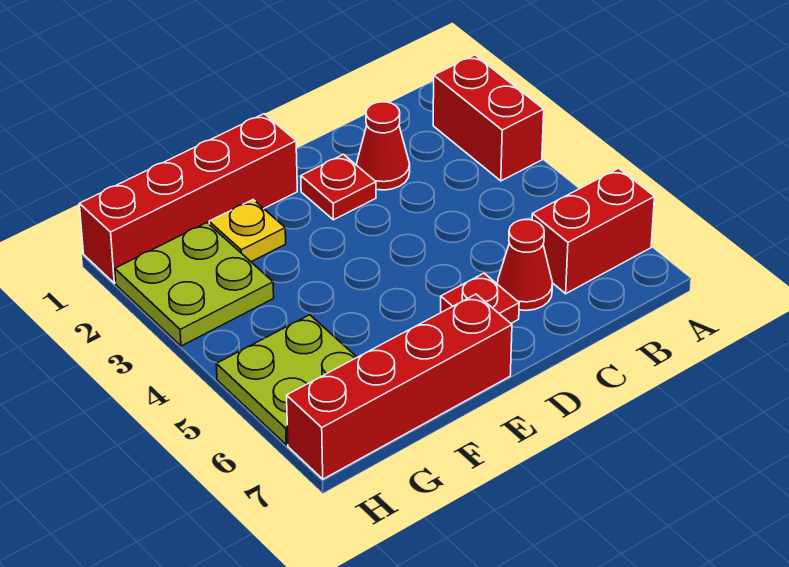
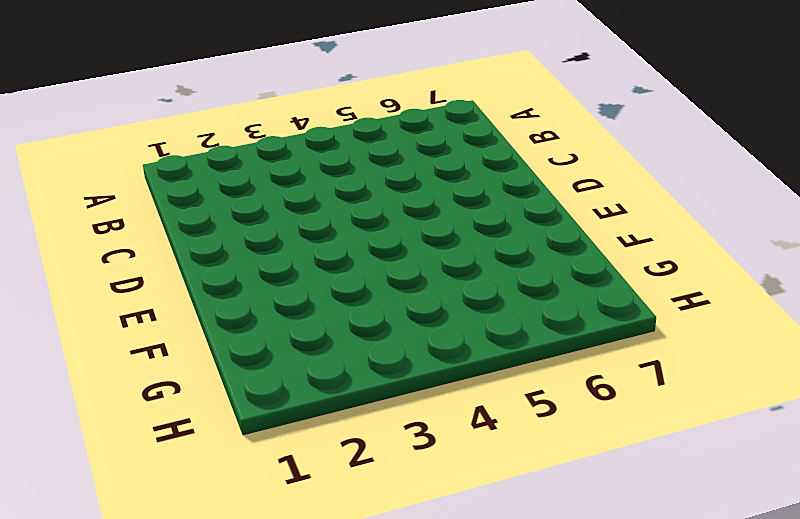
none -> red brick A2:A3 level 1
none -> red brick A6:B6 level 1

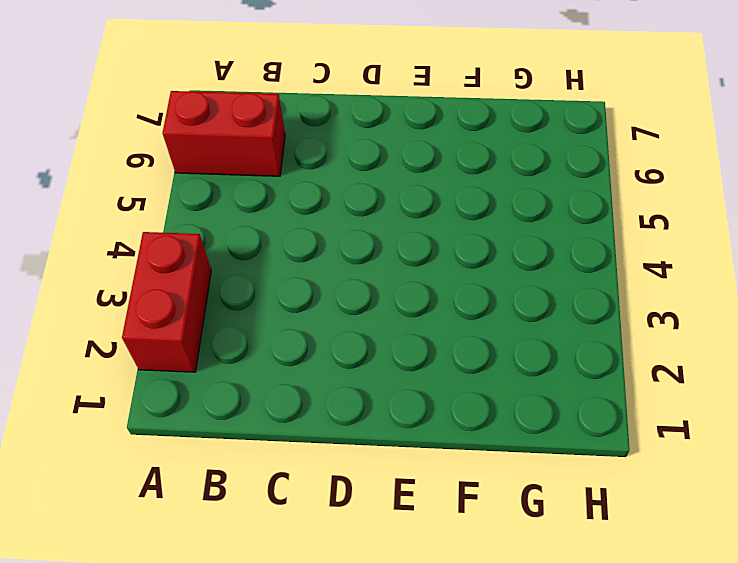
none -> red cone C2 level 1
none -> red cone C6 level 1

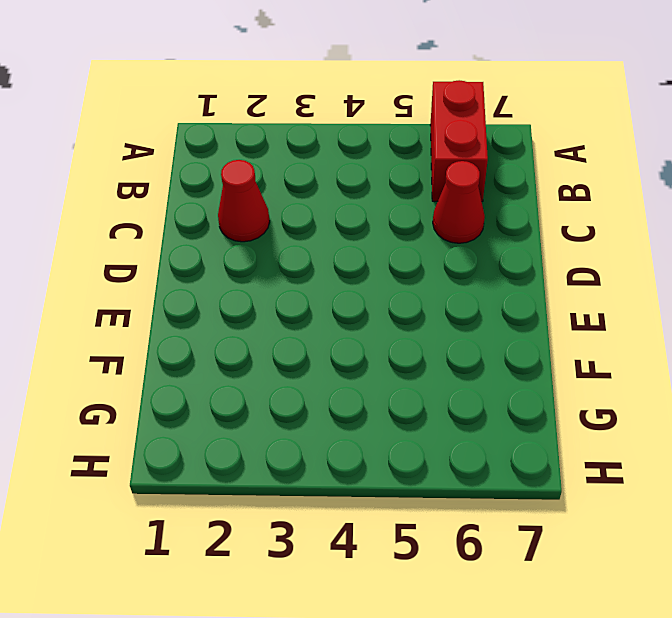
none -> red brick A2:A3 level 1
none -> red plate D2 level 1

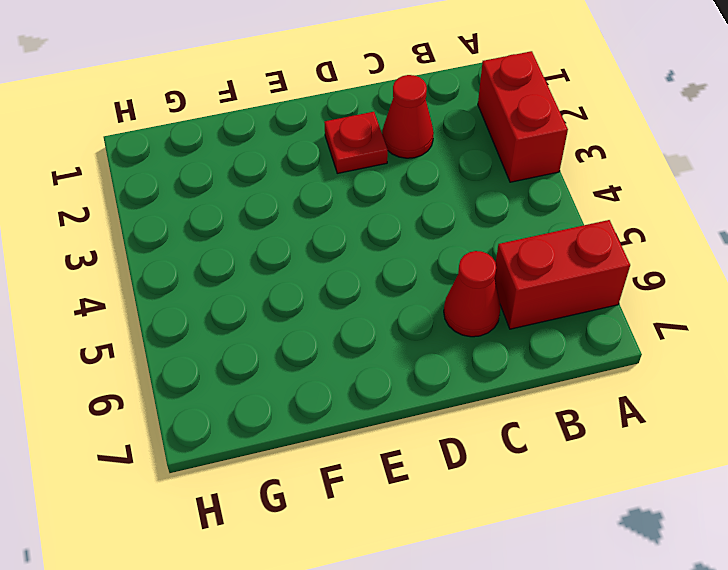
none -> red plate D6 level 1
none -> red brick E1:H1 level 1

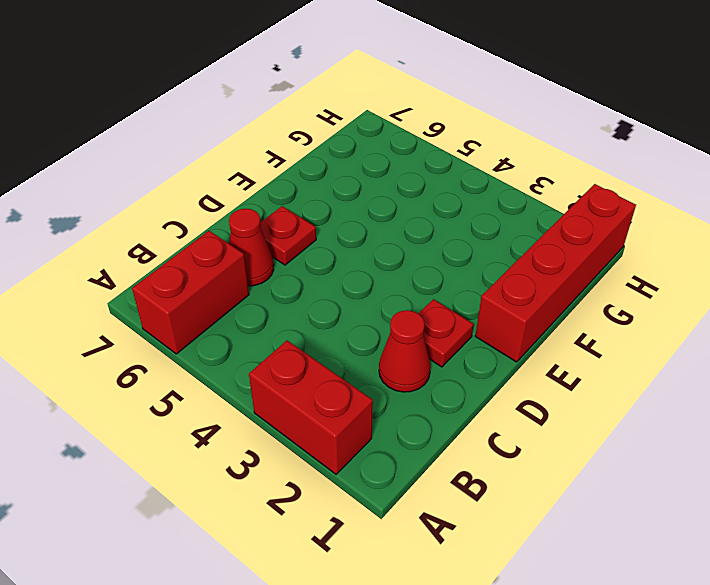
none -> red brick E7:H7 level 1
none -> yellow plate F2 level 1

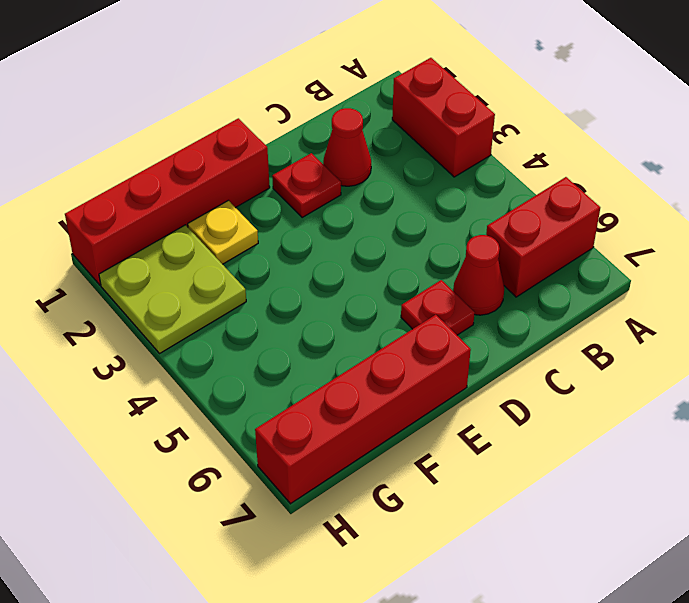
none -> lime plate G5:H6 level 1

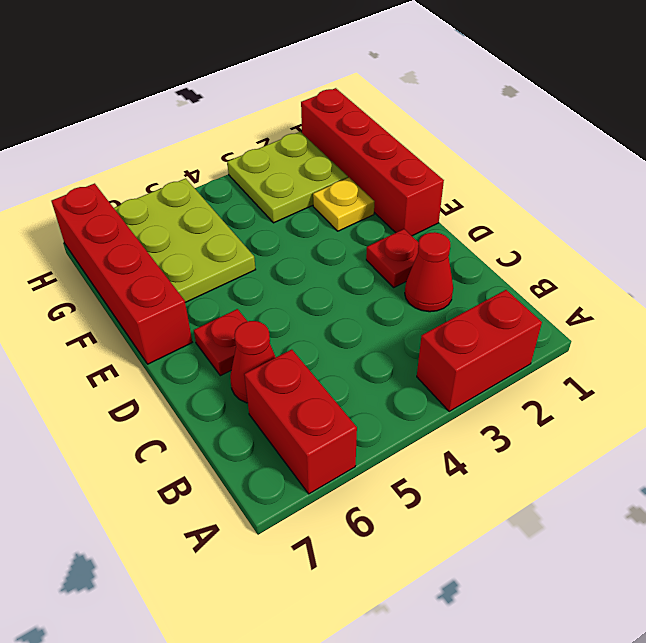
lime plate F5:H6 level 1 -> lime plate G5:H6 level 1

